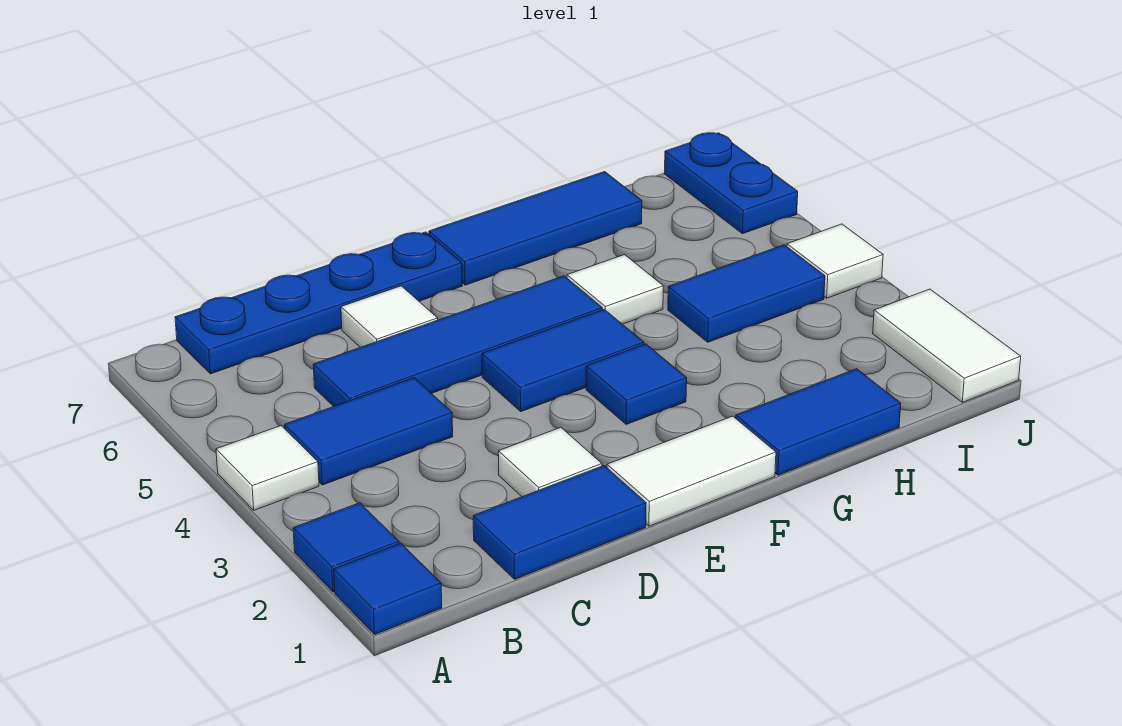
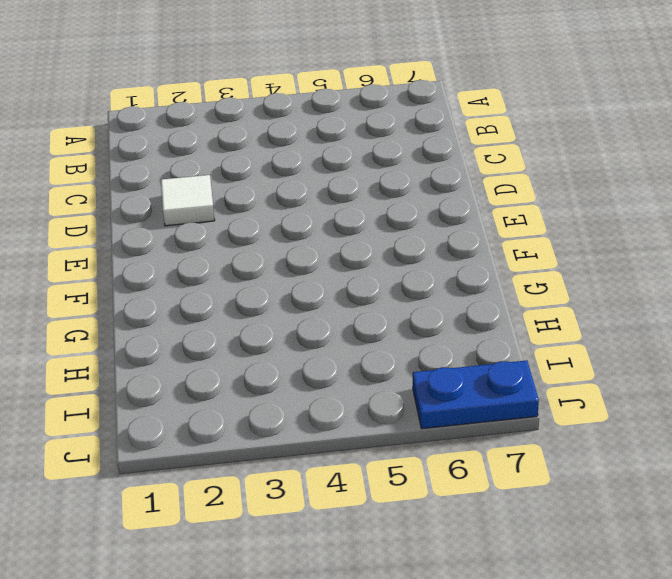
none -> blue tile A1 level 1
none -> blue tile A2 level 1
none -> white tile A4 level 1

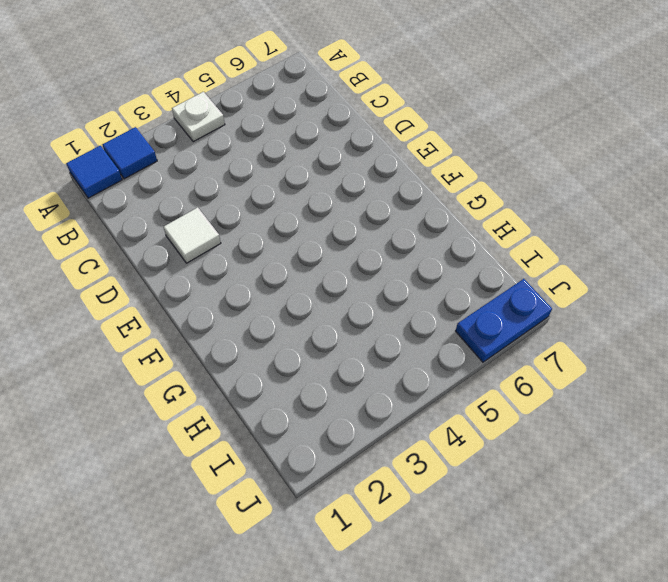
white plate A4 level 1 -> white tile A4 level 1
none -> blue tile B4:C4 level 1
none -> blue plate B7:E7 level 1
none -> blue tile C1:D1 level 1

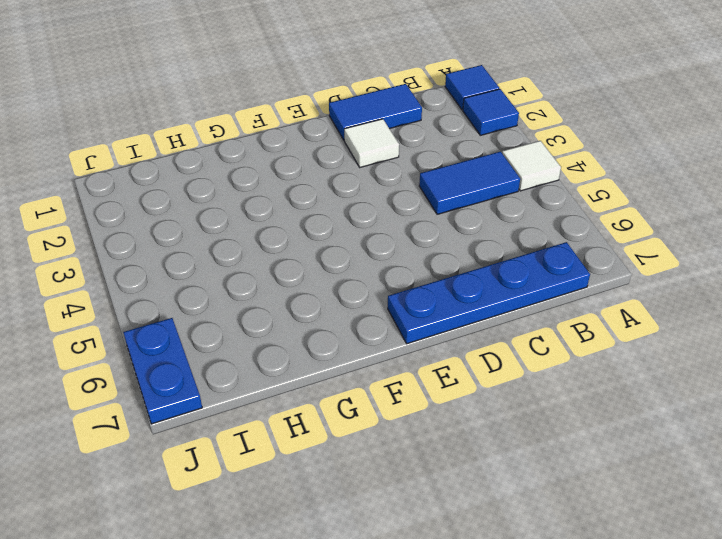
none -> blue tile C5:F5 level 1
none -> white tile D6 level 1
none -> white tile E1:F1 level 1

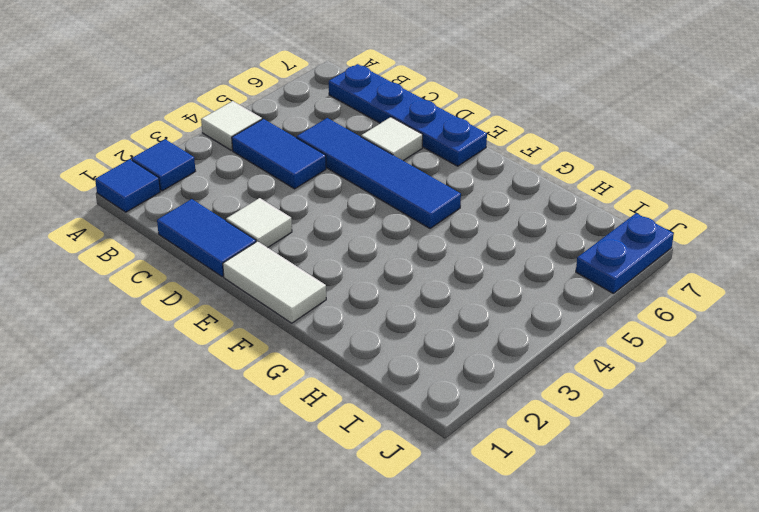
none -> blue tile E4:F4 level 1
none -> blue tile F3 level 1
none -> blue tile F7:H7 level 1

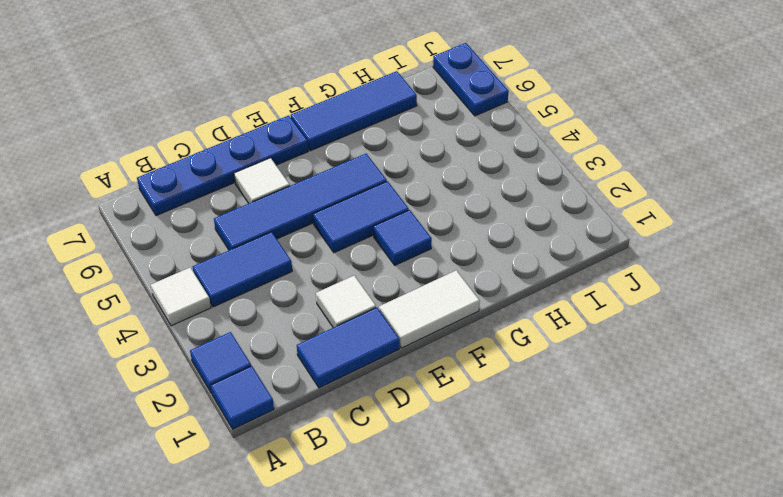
none -> blue tile G1:H1 level 1
none -> white tile G5 level 1
none -> blue tile H4:I4 level 1

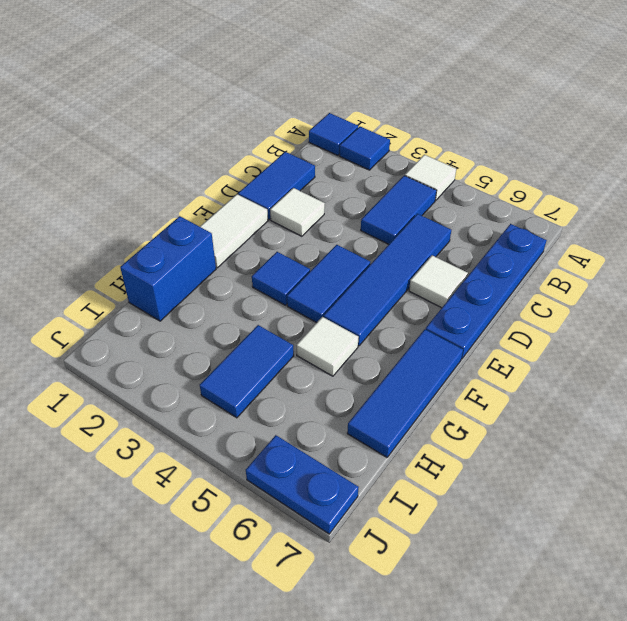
blue brick G1:H1 level 1 -> blue tile G1:H1 level 1
none -> white tile J1:J2 level 1
none -> white tile J4 level 1

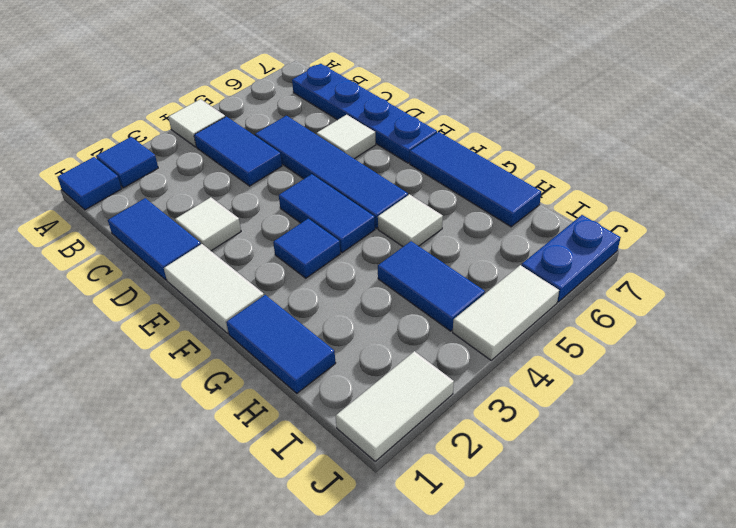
white tile J4:J5 level 1 -> white tile J4 level 1

